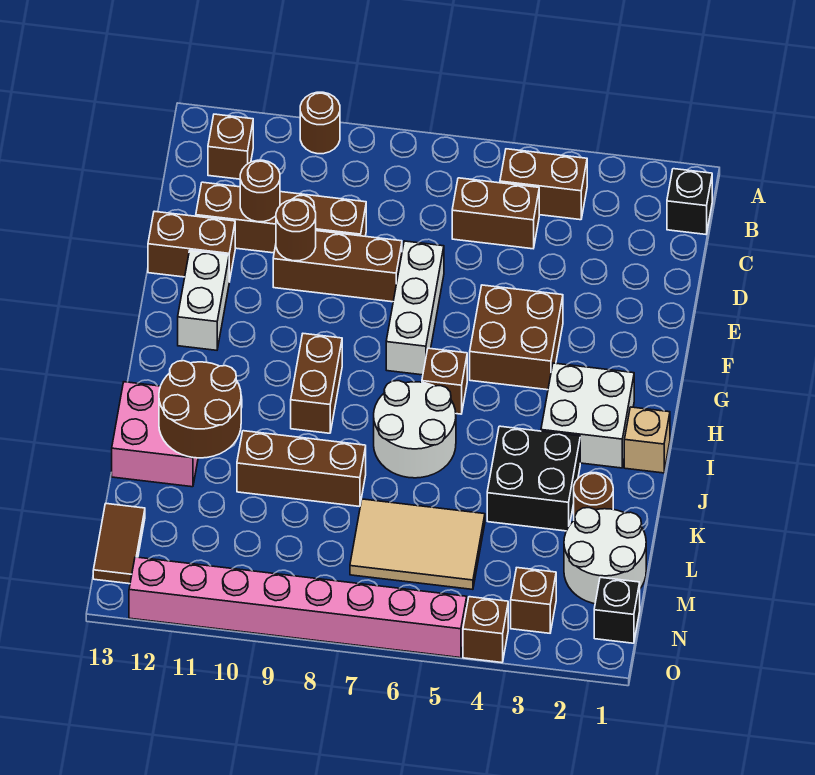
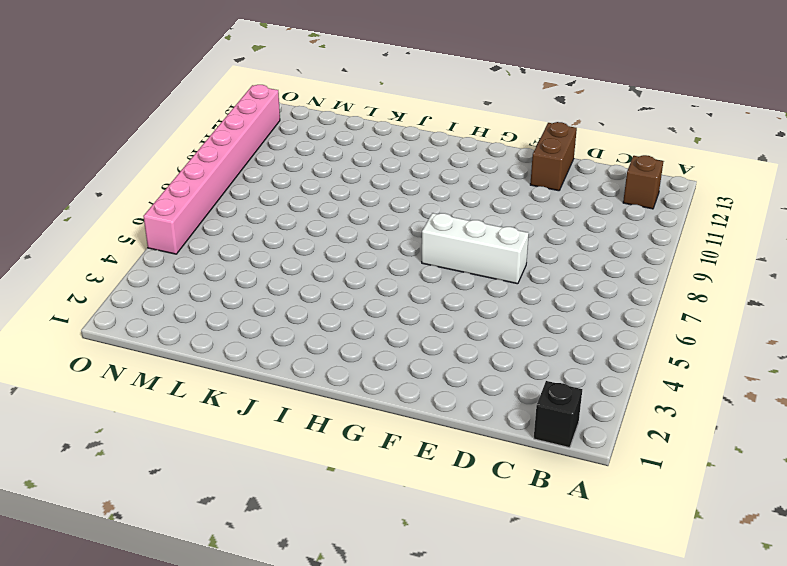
none -> brown round brick A10 level 1
none -> brown brick B4:B5 level 1
none -> brown brick C5:C6 level 1
none -> brown brick D9:D12 level 1

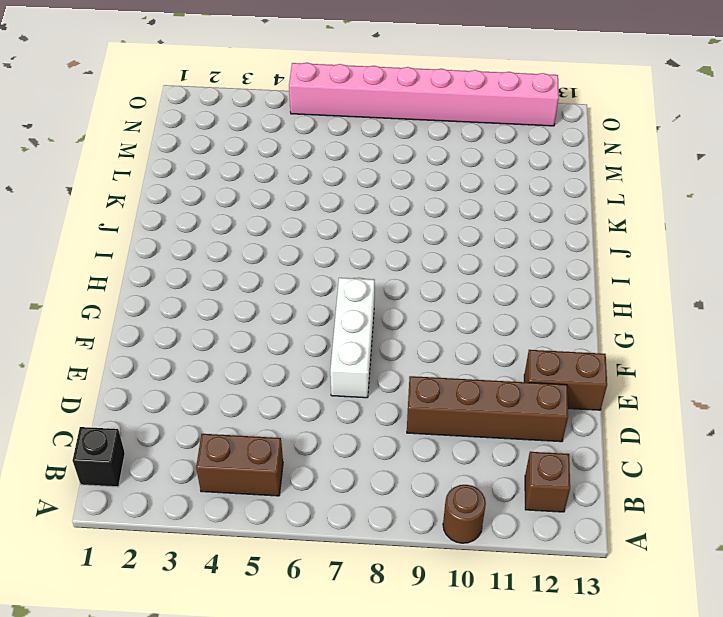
none -> brown brick C5:C6 level 1
none -> brown brick E8:E10 level 1
none -> brown brick F4:G5 level 1
none -> white brick F12:G12 level 1

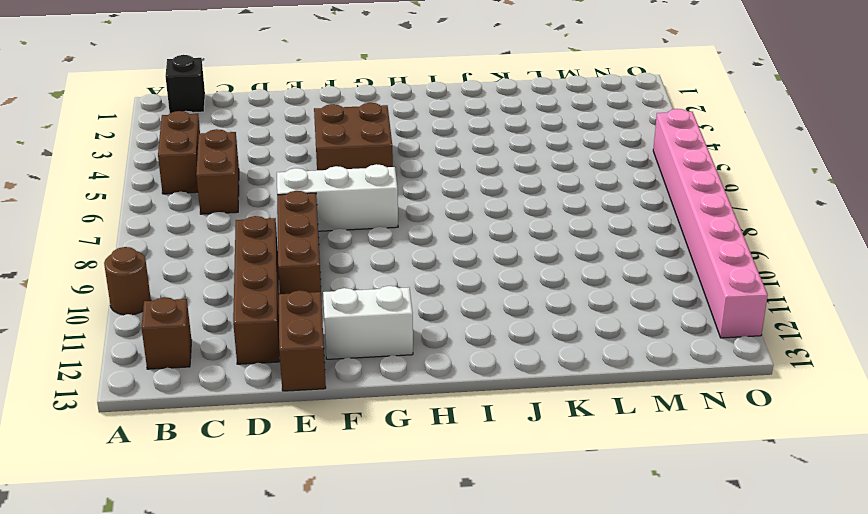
none -> white brick H2:I3 level 1
none -> brown brick H6 level 1
none -> brown brick H9:I9 level 1
none -> tan brick I1 level 1

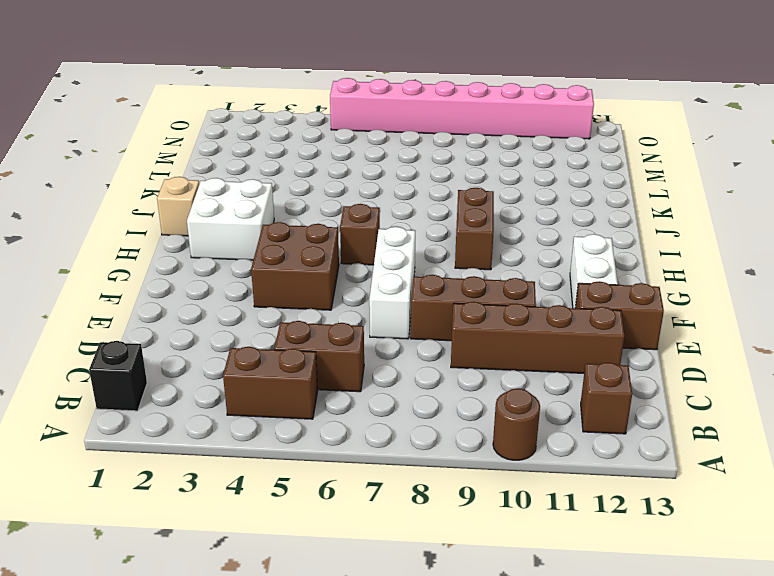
none -> white round brick I6:J7 level 1
none -> black brick J3:K4 level 1
none -> pink brick J12:K13 level 1
none -> brown round brick K2 level 1

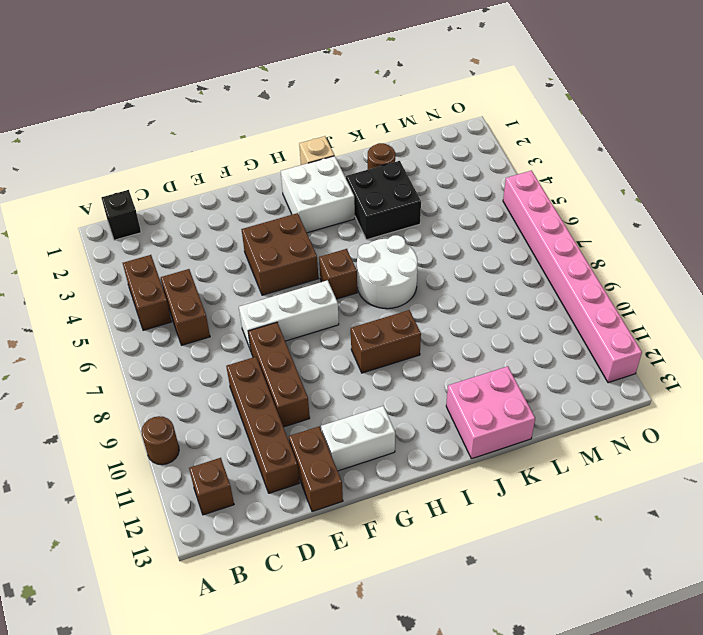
none -> brown brick K8:K10 level 1
none -> white round brick L1:M2 level 1
none -> tan tile L5:M7 level 1
none -> brown tile M13:N13 level 1

